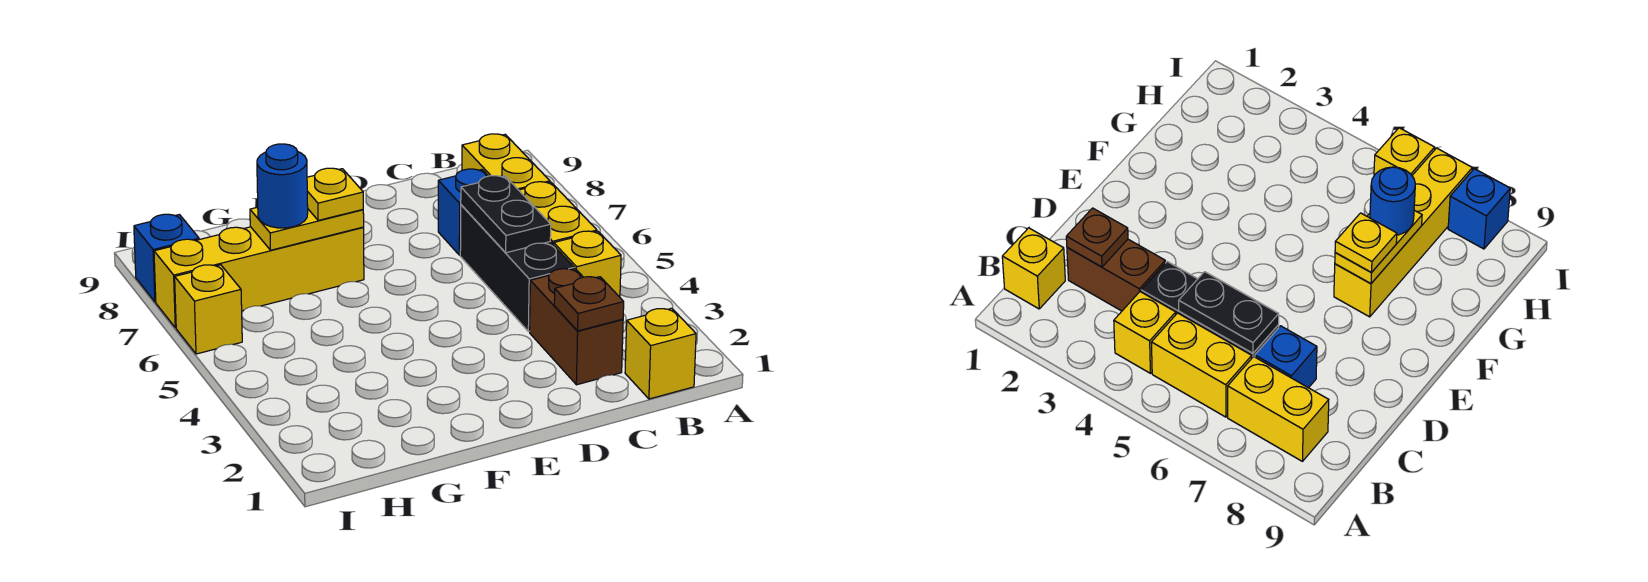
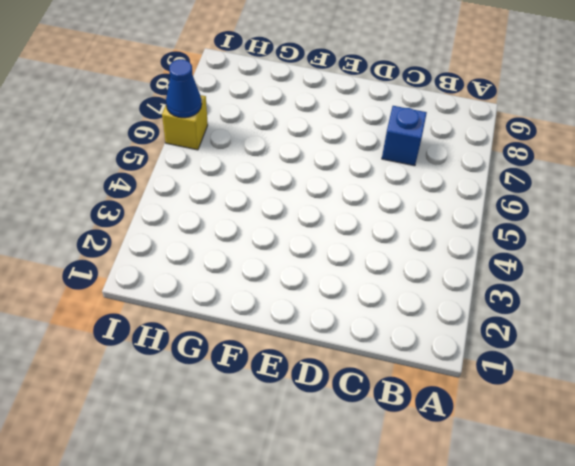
blue cone I6 level 2 -> none
none -> yellow brick B1 level 1
none -> yellow brick B4 level 1
none -> yellow brick B5:B6 level 1

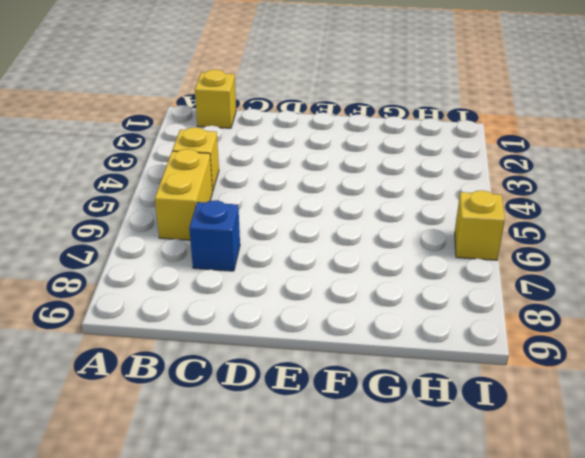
none -> yellow brick B7:B8 level 1
none -> brown brick C2:C3 level 1
none -> black brick C4:C6 level 1

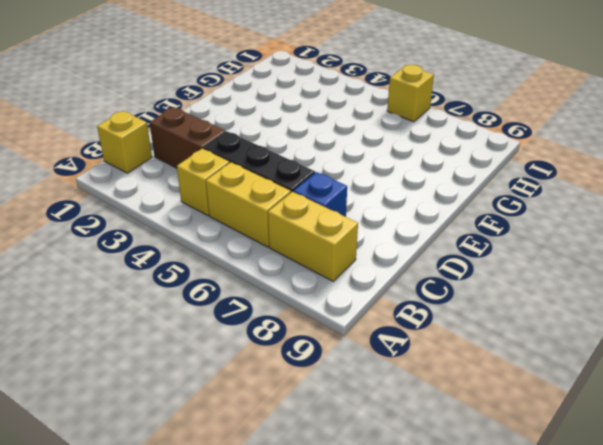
none -> yellow brick F7:I7 level 1
none -> blue brick I8 level 1
none -> brown plate C2 level 2

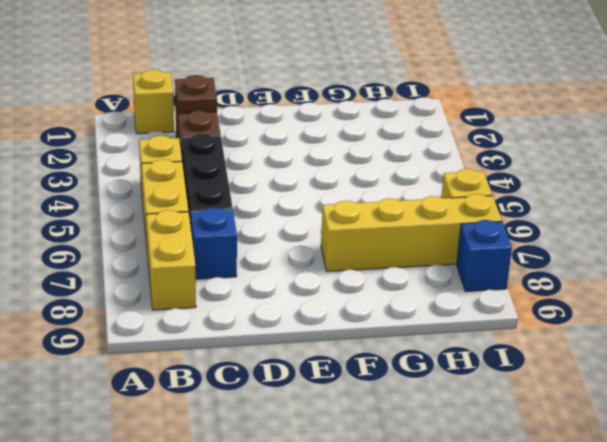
none -> black plate C5:C6 level 2
none -> yellow plate F7:G7 level 2
none -> yellow plate F7 level 3

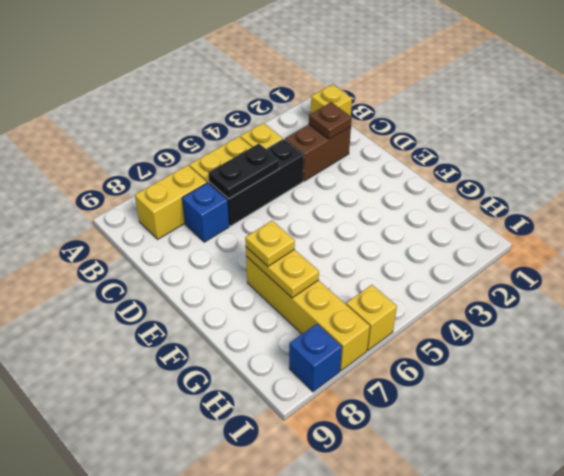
none -> blue round brick G7 level 3

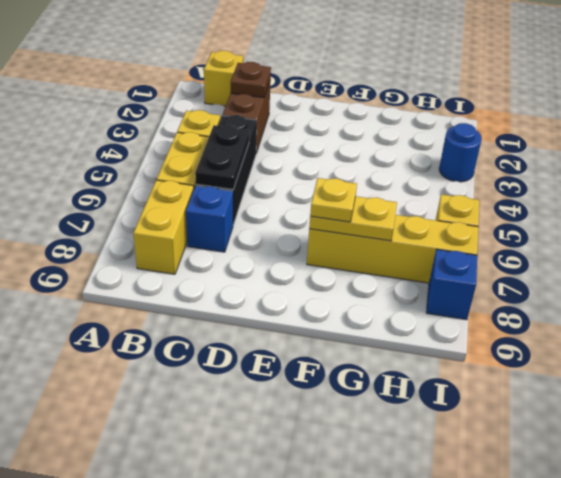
blue round brick I3 level 1 -> blue round brick G7 level 3

